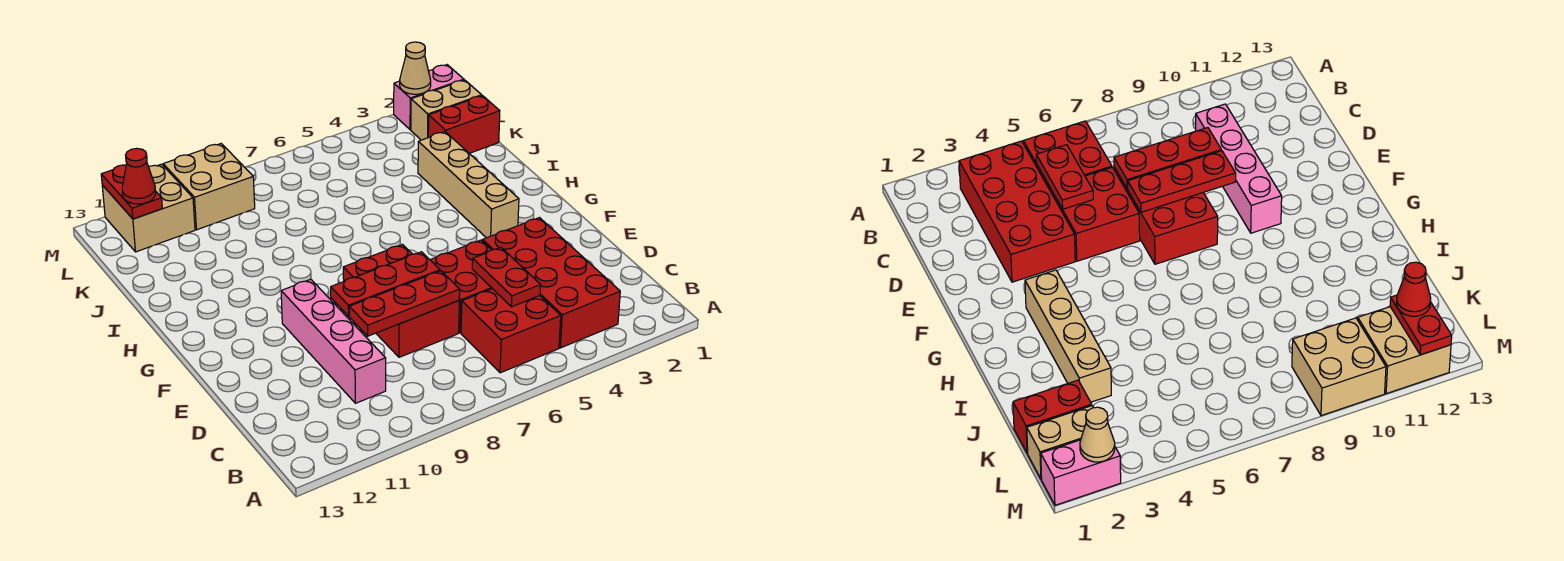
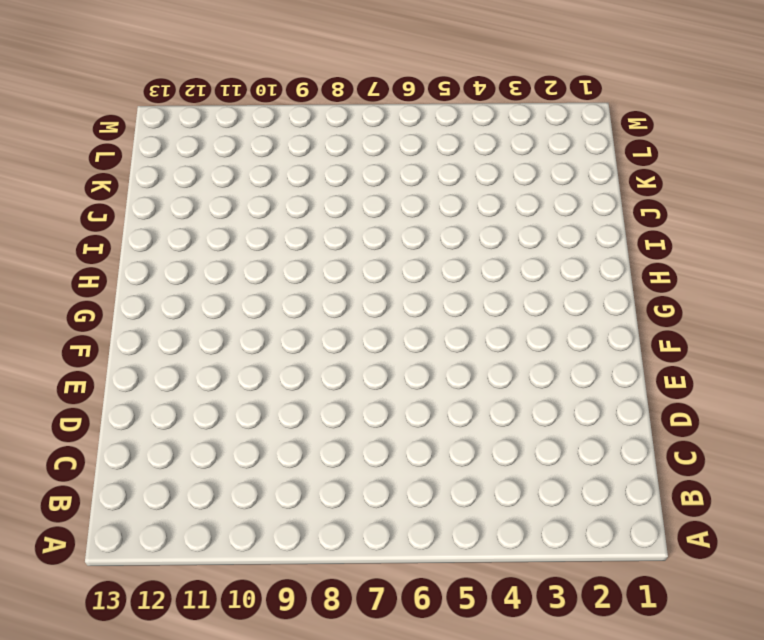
none -> red brick B3:E4 level 1
none -> red brick B5:C6 level 1
none -> pink brick C10:F10 level 1

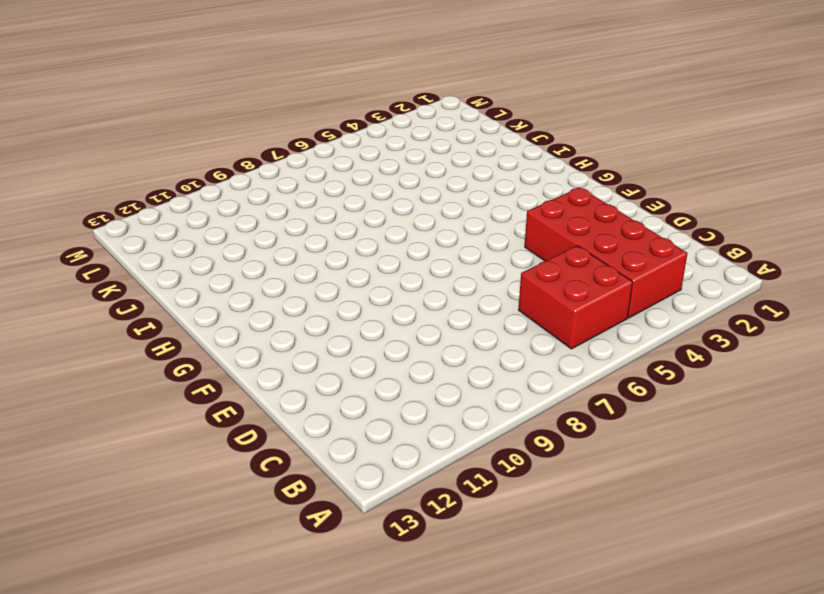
none -> pink brick C10:F10 level 1
none -> red brick D5:E6 level 1
none -> red brick D7:F8 level 1

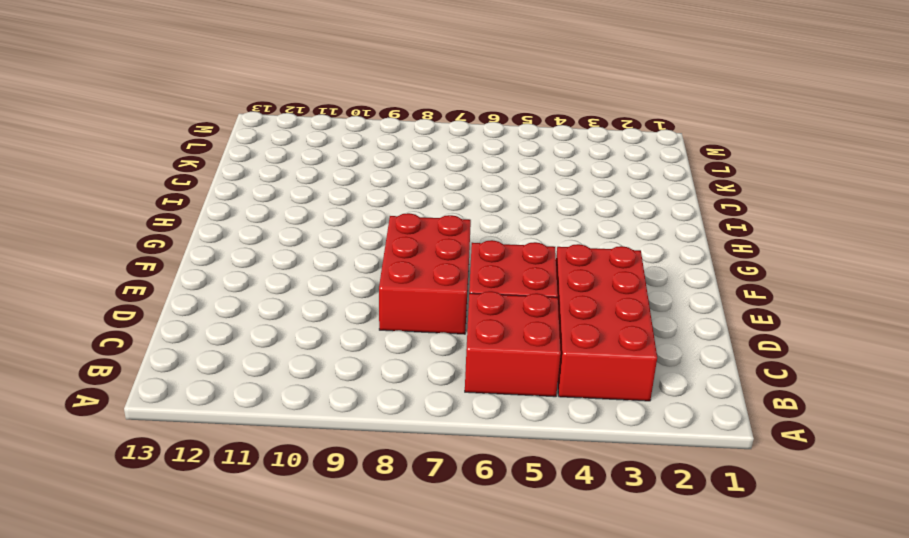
none -> pink brick C10:F10 level 1
none -> tan brick G3:J3 level 1
none -> red brick K1:K2 level 1

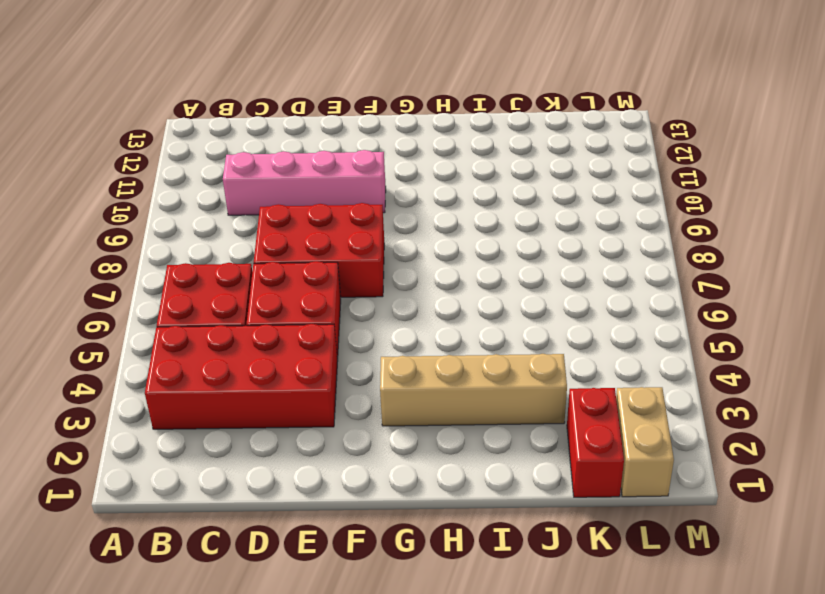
none -> tan brick L9:M10 level 1
none -> tan brick L11:M12 level 1
none -> pink brick M1:M2 level 1

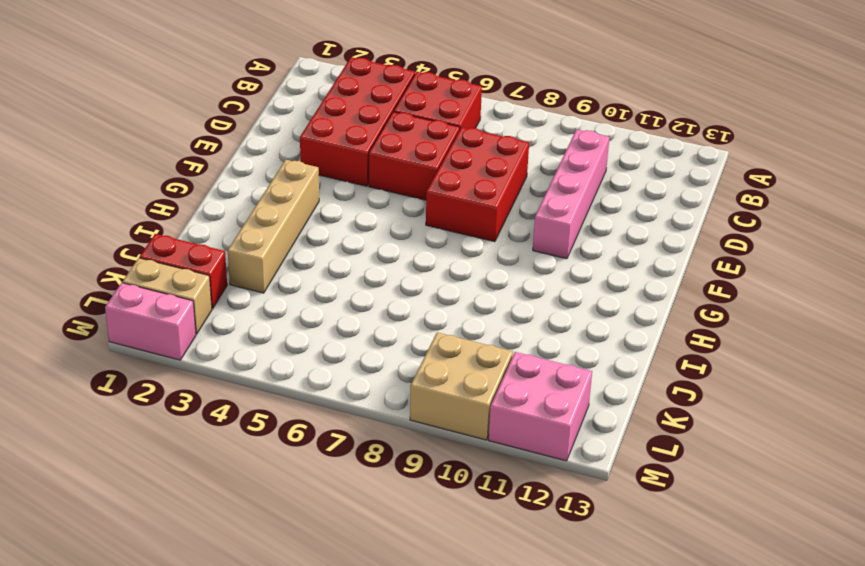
pink brick L11:M12 level 1 -> tan brick L11:M12 level 1
none -> red plate C5:D5 level 2
none -> red plate D7:D9 level 2
none -> red plate E7:E9 level 2

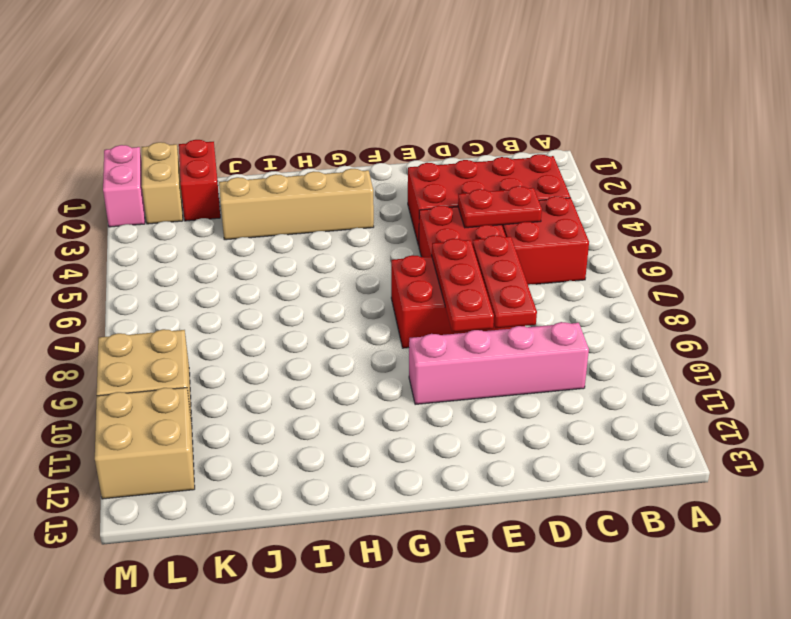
none -> red plate L12:M12 level 2
none -> tan cone M2 level 2
none -> red cone L12 level 3

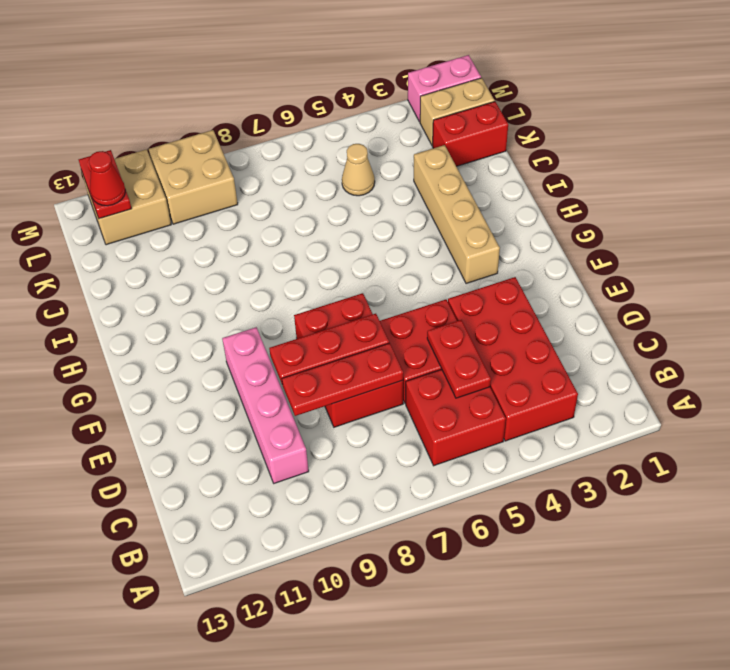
tan cone K5 level 1 -> tan cone M2 level 2

